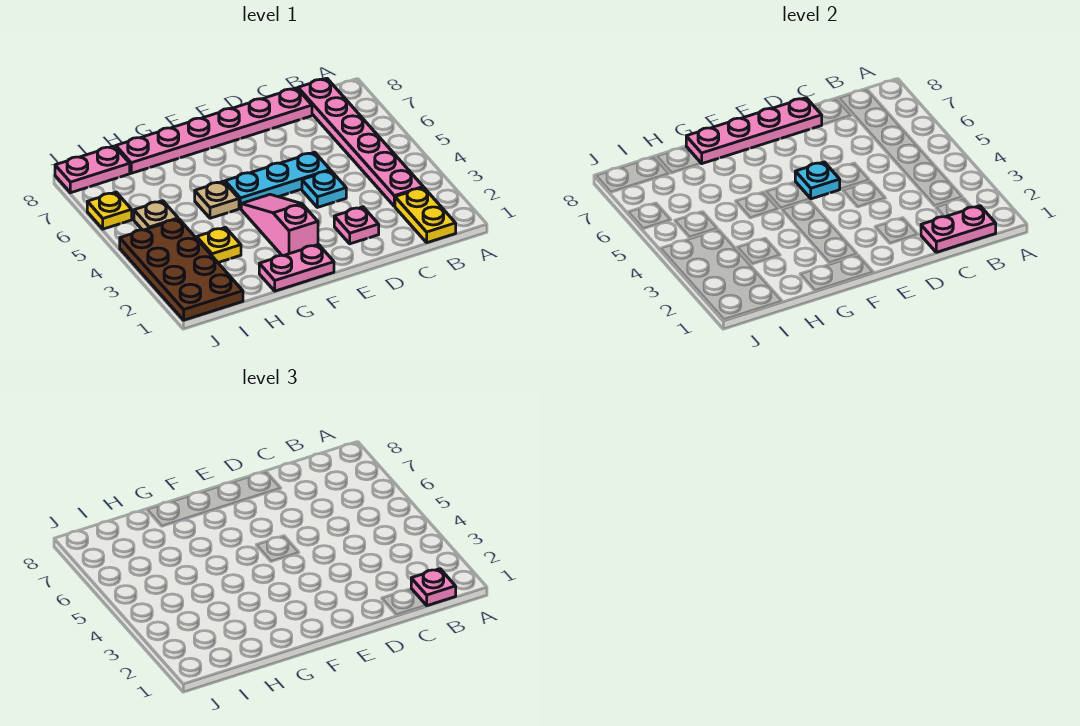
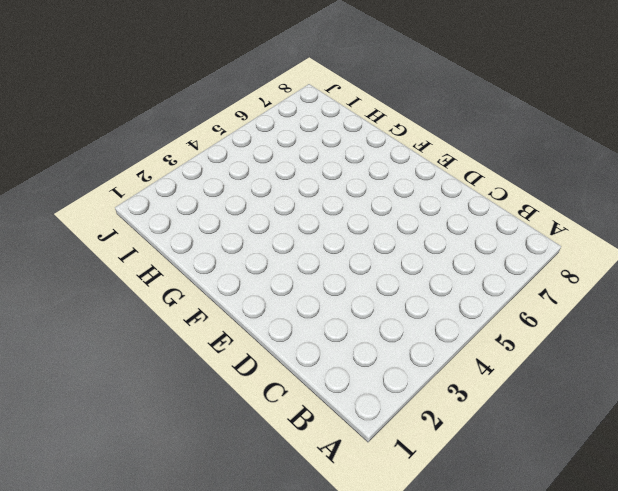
none -> yellow plate B1:B2 level 1
none -> pink plate B3:B8 level 1
none -> pink plate C8:H8 level 1

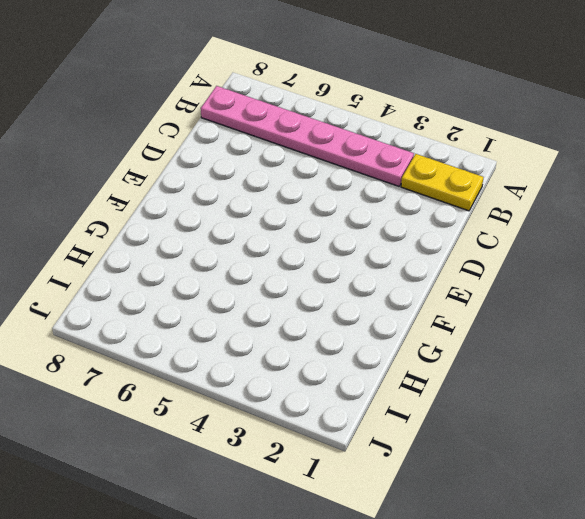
none -> pink plate C8:H8 level 1
none -> pink plate D2 level 1
none -> cyan plate D4 level 1

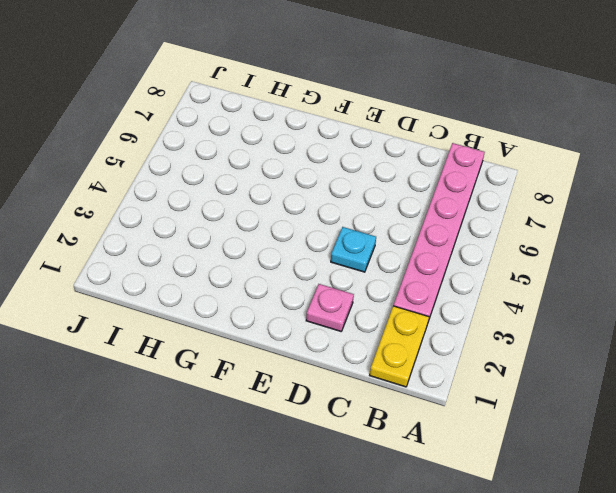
none -> pink plate C8:H8 level 1
none -> cyan plate D5:F5 level 1
none -> pink plate F1:G1 level 1

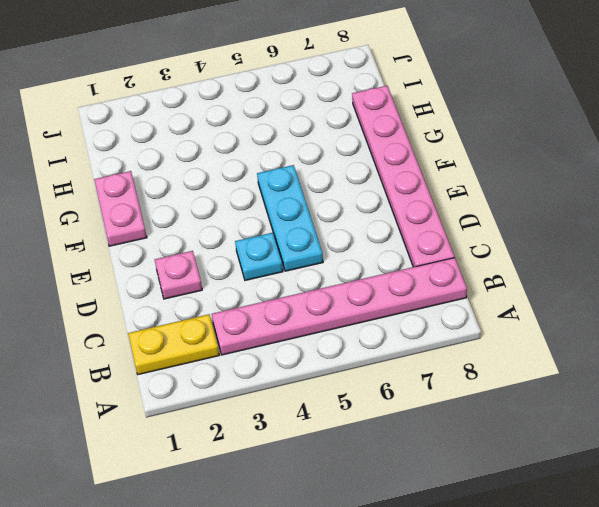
none -> pink slope F2:F4 level 1 top 2
none -> tan plate G5 level 1
none -> yellow plate H3 level 1

